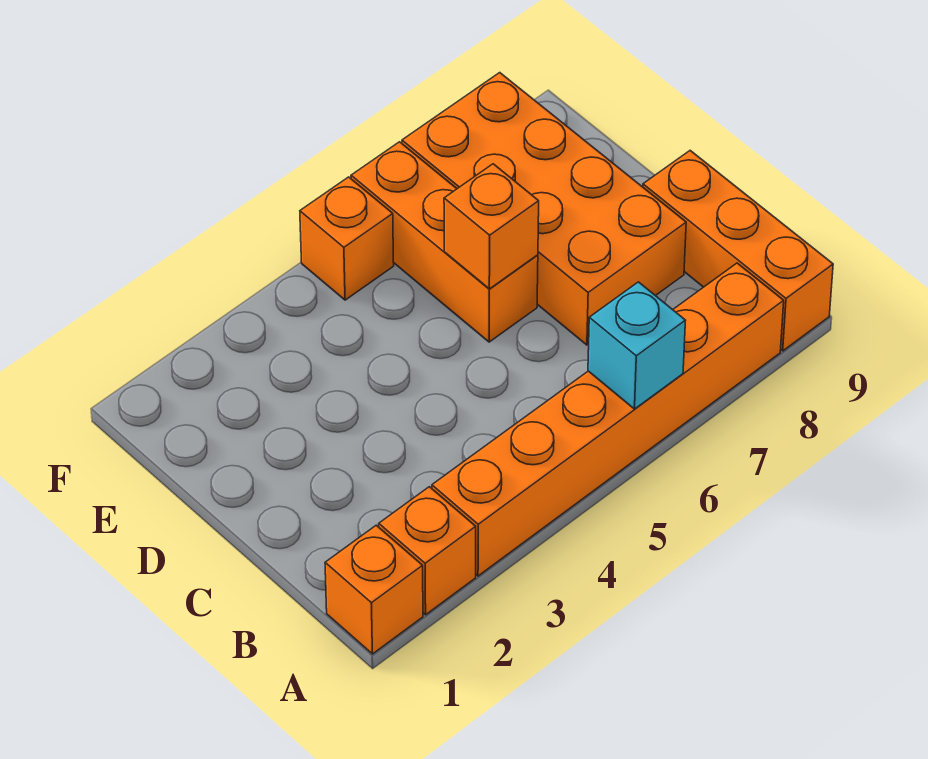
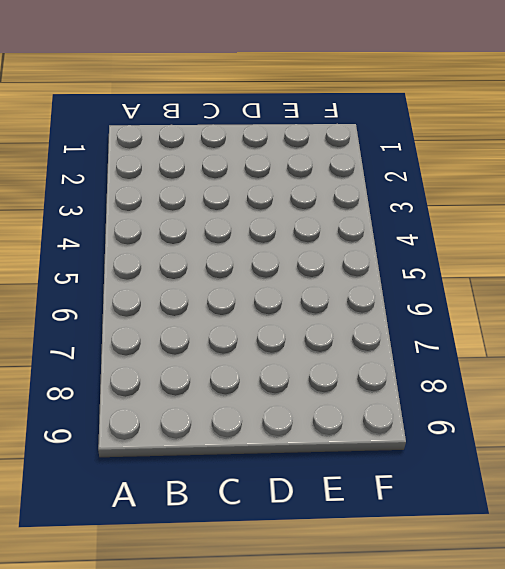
none -> orange brick A1 level 1
none -> orange brick A2 level 1

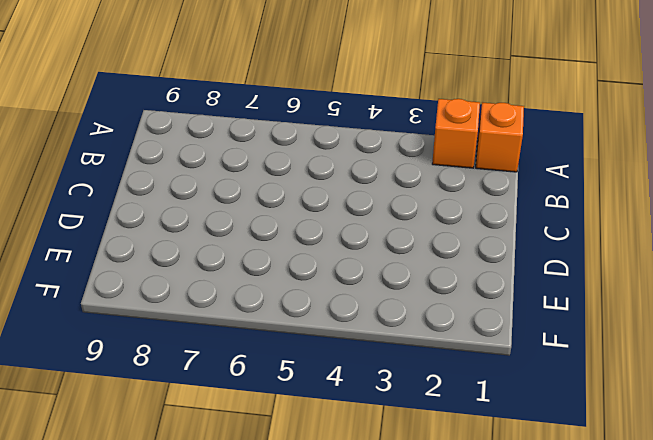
none -> orange brick A3:A8 level 1
none -> orange brick A9:C9 level 1

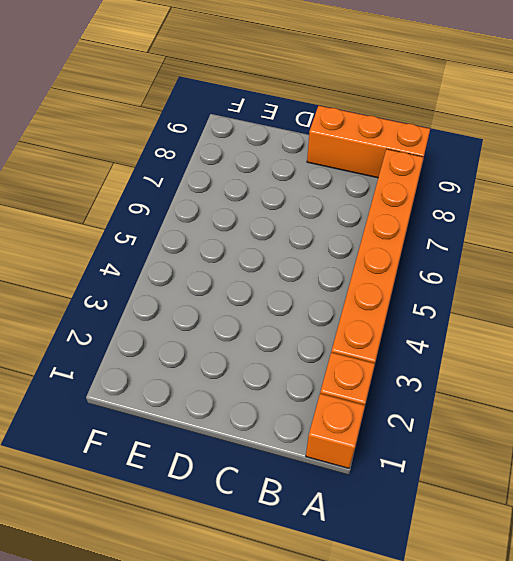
none -> orange brick C7:F8 level 1
none -> orange brick D6:F6 level 1

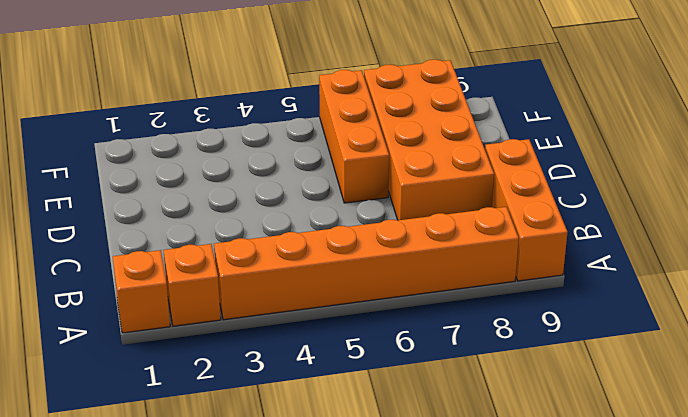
none -> orange brick F5 level 1
none -> cyan brick A6 level 2

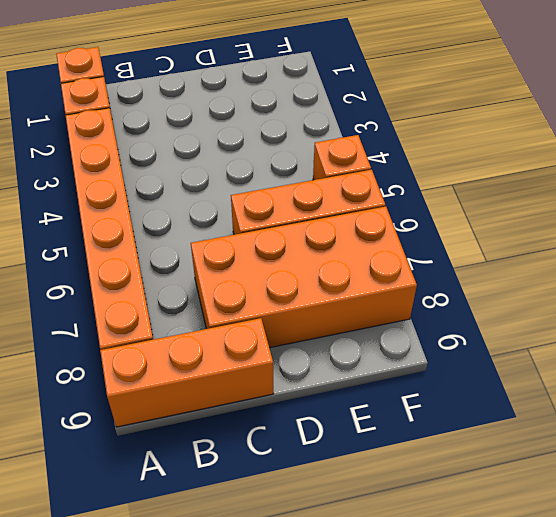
none -> cyan brick A6 level 2
none -> orange brick D6 level 2

